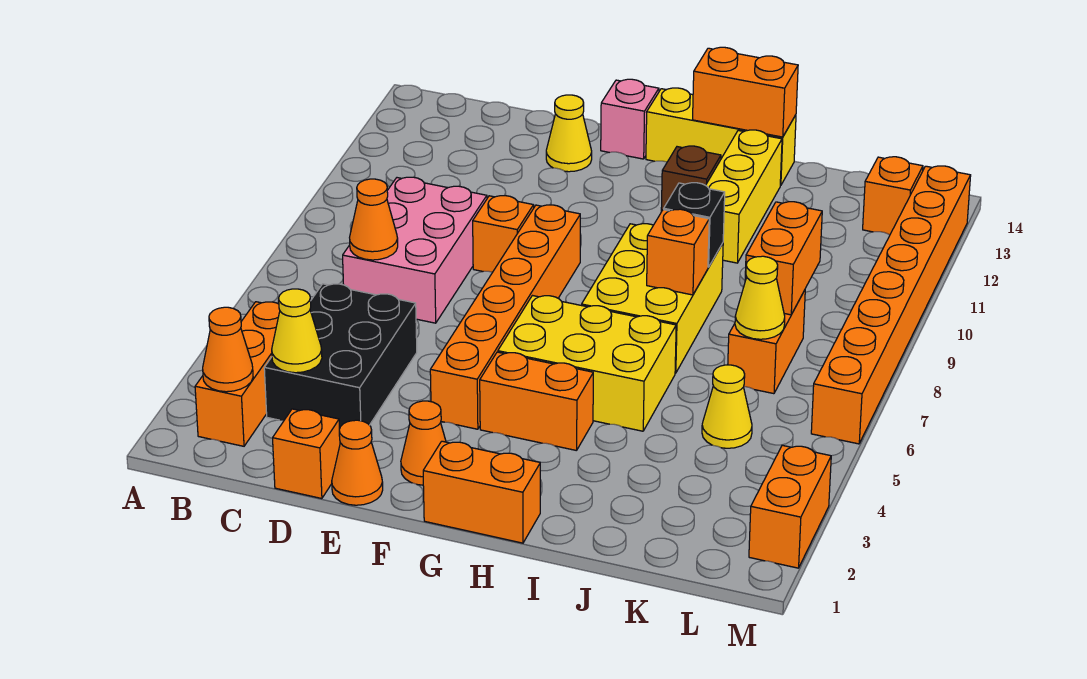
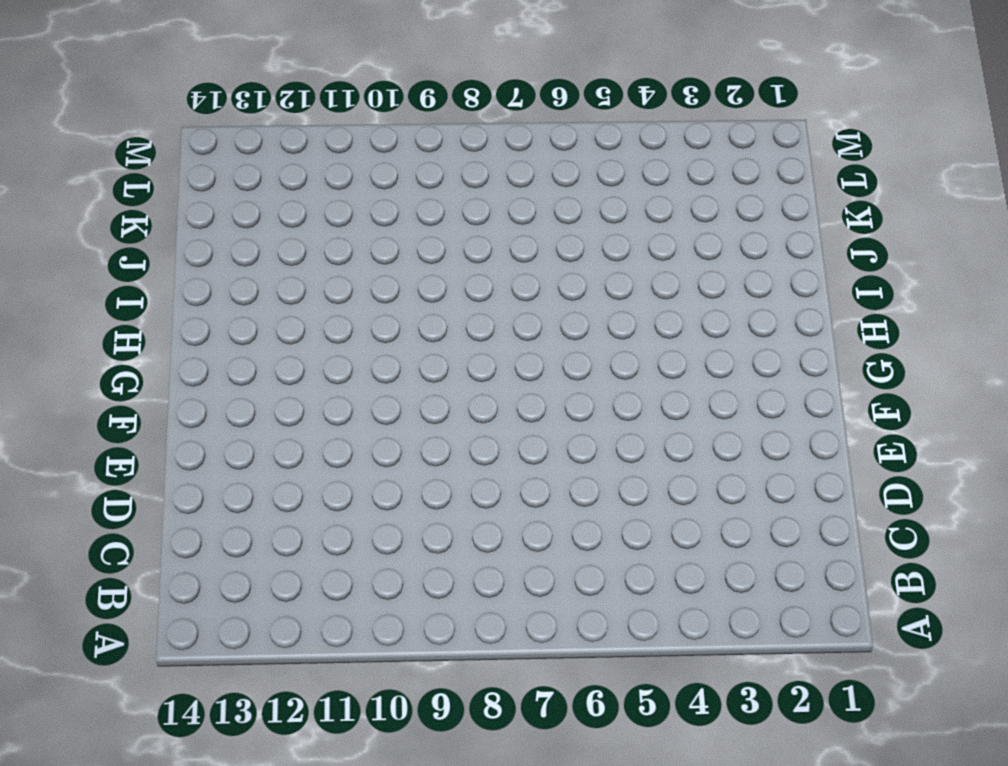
none -> orange brick B2:B4 level 1
none -> black brick C3:D5 level 1
none -> pink brick C7:D9 level 1
none -> orange brick D1 level 1

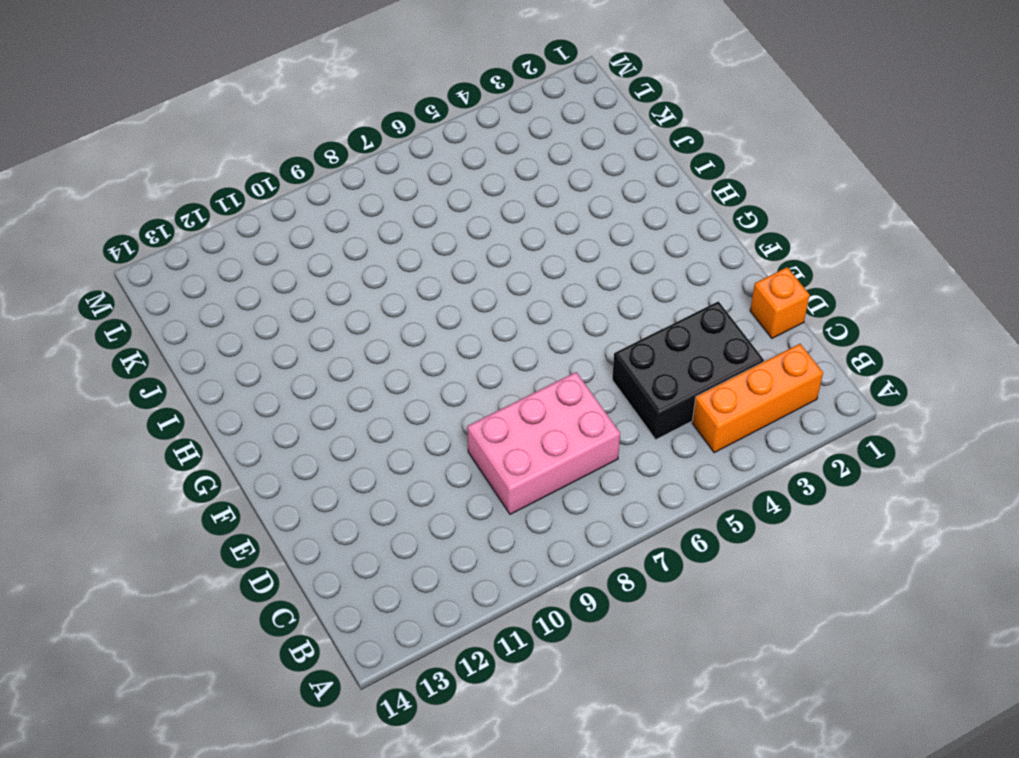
none -> orange cone E1 level 1
none -> orange brick E9 level 1
none -> yellow cone E13 level 1
none -> orange cone F2 level 1

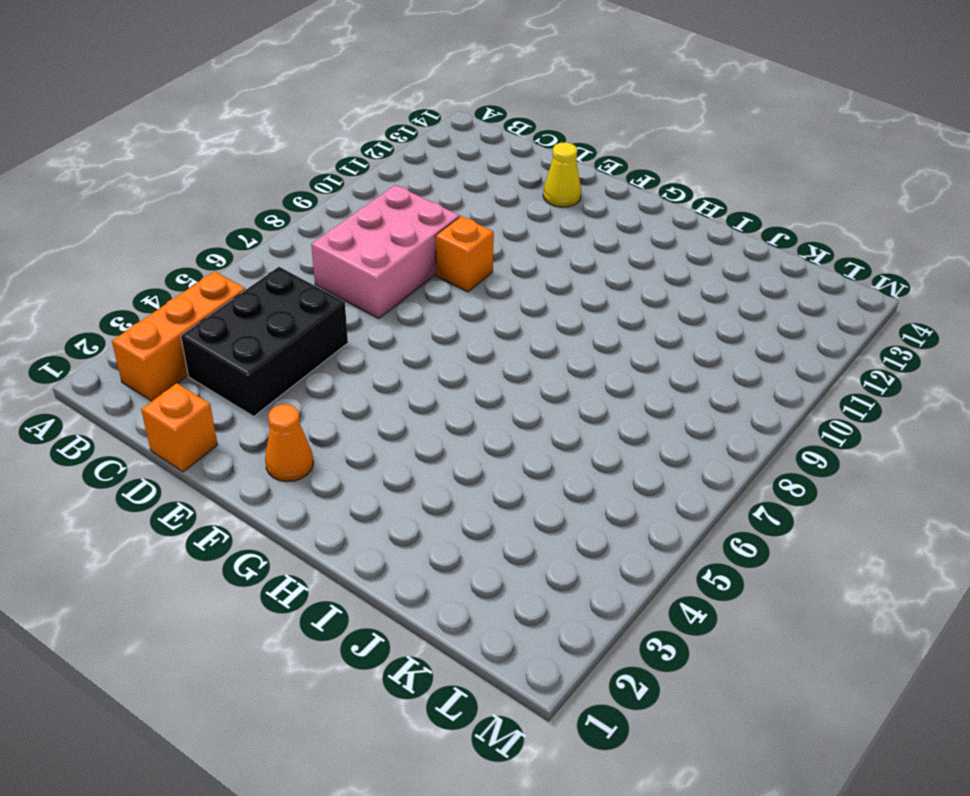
none -> orange cone E1 level 1
none -> orange brick F4:F9 level 1
none -> pink brick F14 level 1
none -> orange brick G1:H1 level 1

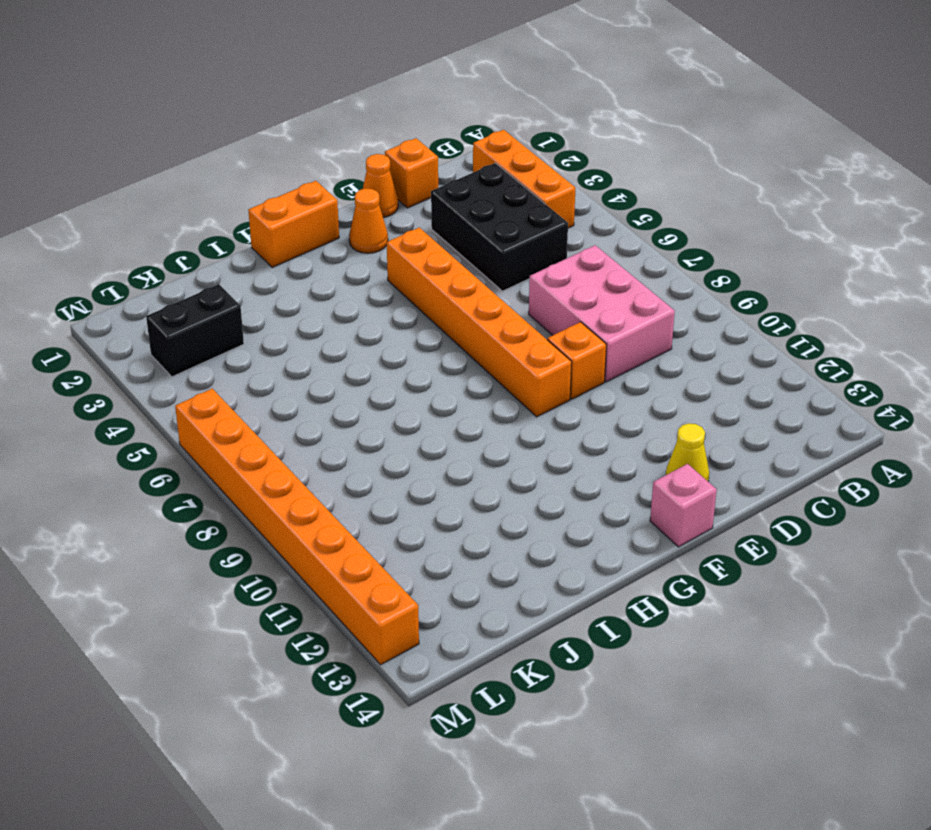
black brick K3:L3 level 1 -> none
none -> orange brick G4:H4 level 1
none -> yellow brick G5:I6 level 1
none -> yellow brick G14:I14 level 1
none -> yellow brick H7:I9 level 1

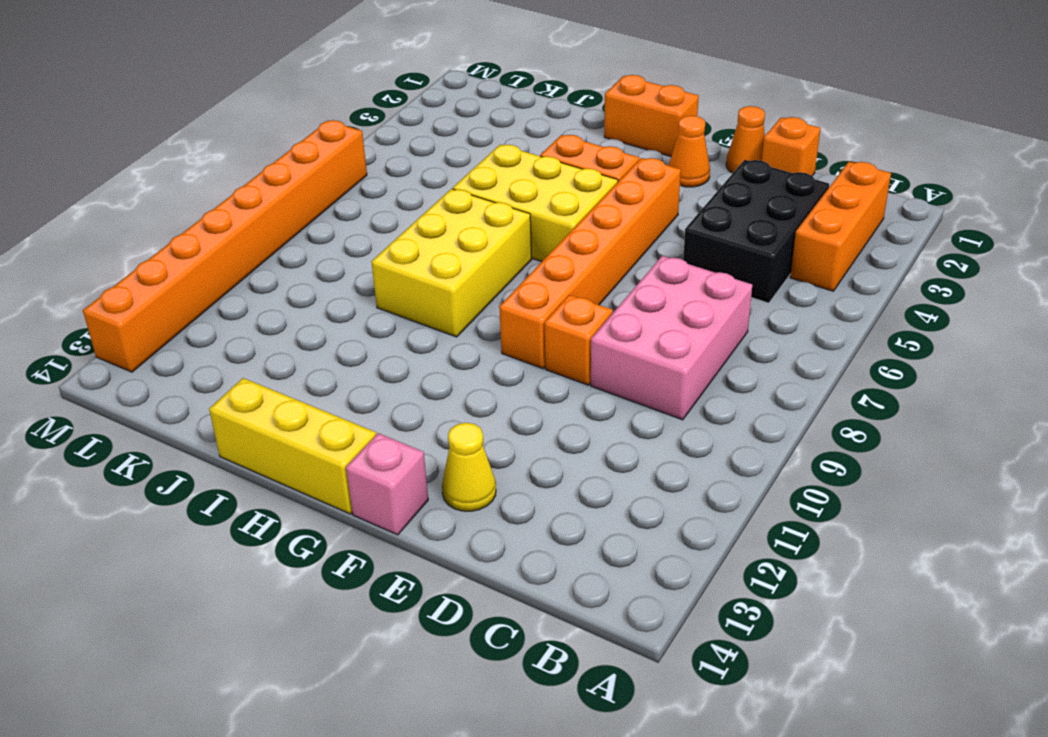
none -> brown brick H12 level 1
none -> yellow brick I11:I13 level 1
none -> yellow cone K5 level 1
none -> orange brick K7:K8 level 1

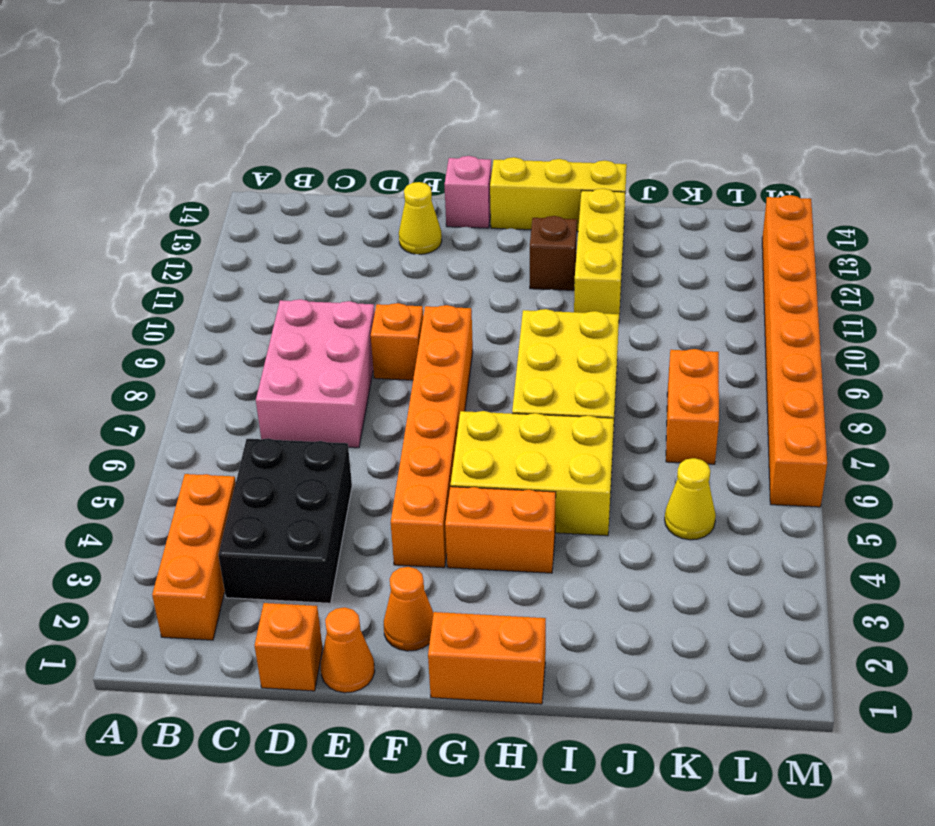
none -> orange brick L13 level 1
none -> orange brick M2:M3 level 1
none -> orange cone B2 level 2
none -> yellow cone C3 level 2

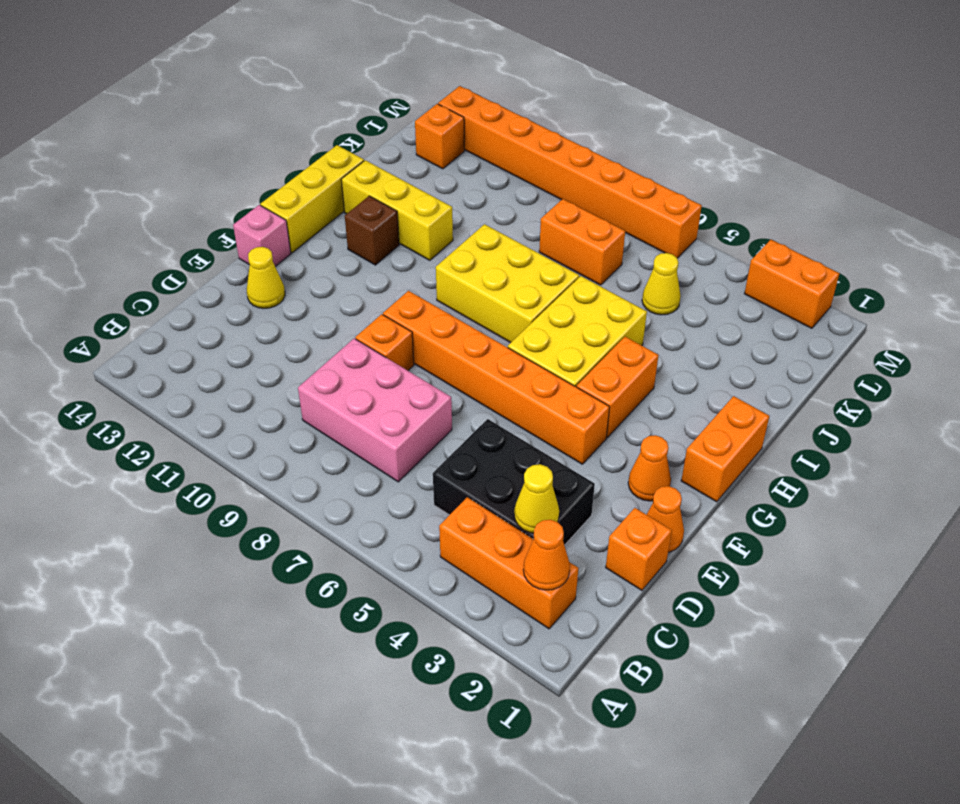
none -> orange cone C7 level 2
none -> orange brick H14:I14 level 2
none -> orange brick I8 level 2
none -> black brick I9 level 2

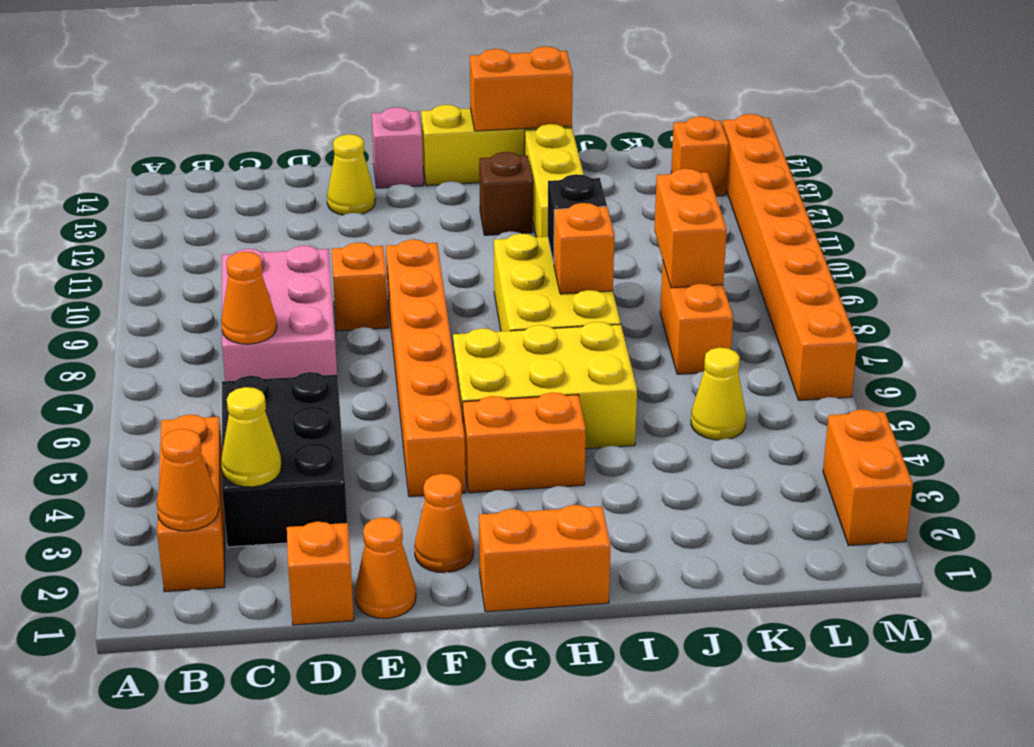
none -> yellow cone K7 level 2

